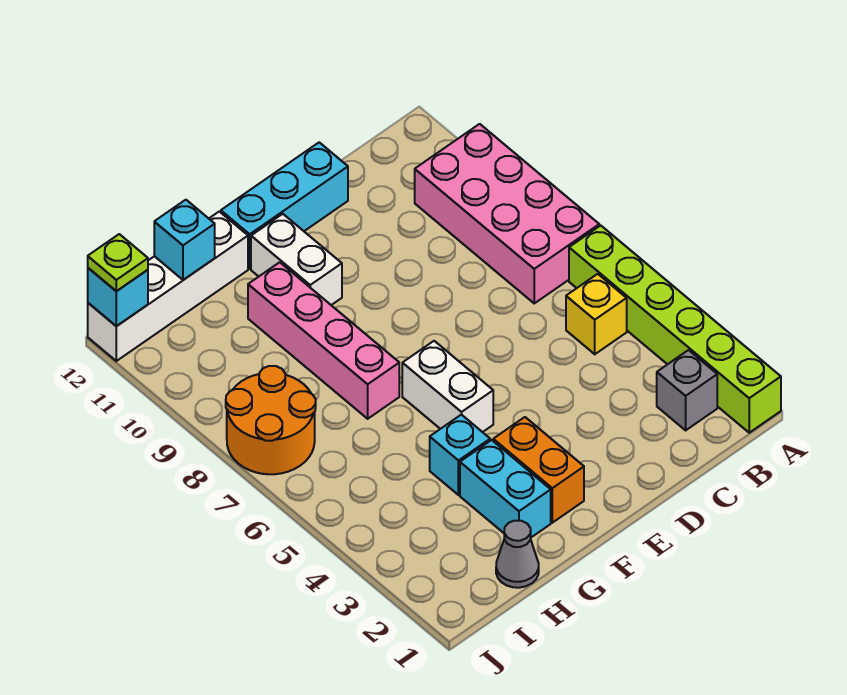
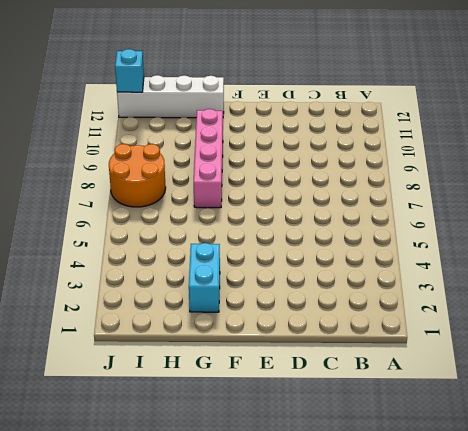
none -> lime brick A1:A6 level 1
none -> pink brick A7:B10 level 1
none -> grey brick B2 level 1

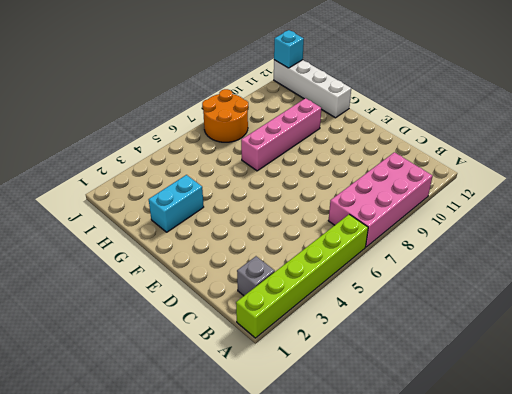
none -> yellow brick B5 level 1
none -> cyan brick D12:F12 level 1
none -> orange brick F2:F3 level 1

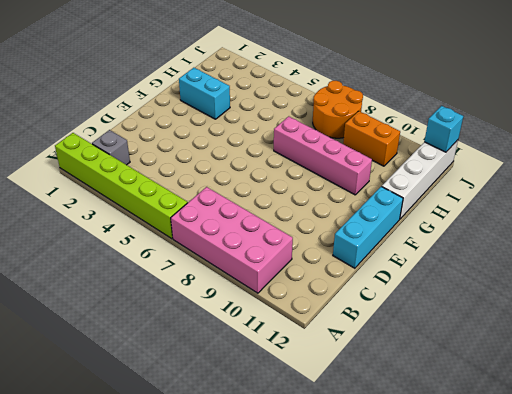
orange brick I9:I10 level 1 -> orange brick F2:F3 level 1
none -> yellow brick B5 level 1
none -> white brick F5:F6 level 1
none -> white brick F10:F11 level 1

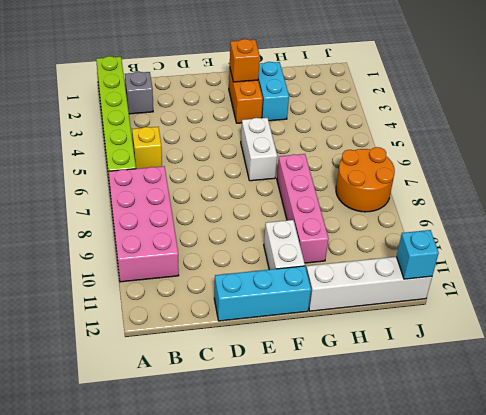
orange brick F2 level 2 -> none
none -> cyan brick G4 level 1
none -> grey cone H1 level 1
none -> cyan brick H12 level 2

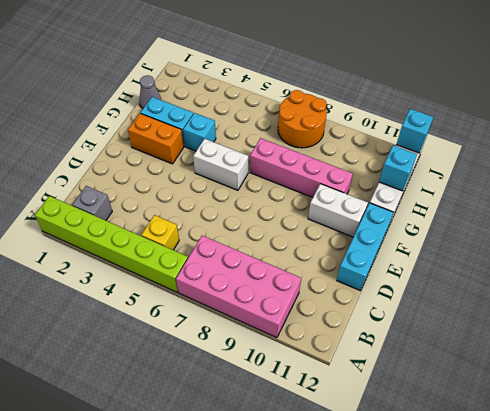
none -> lime plate J12 level 3

